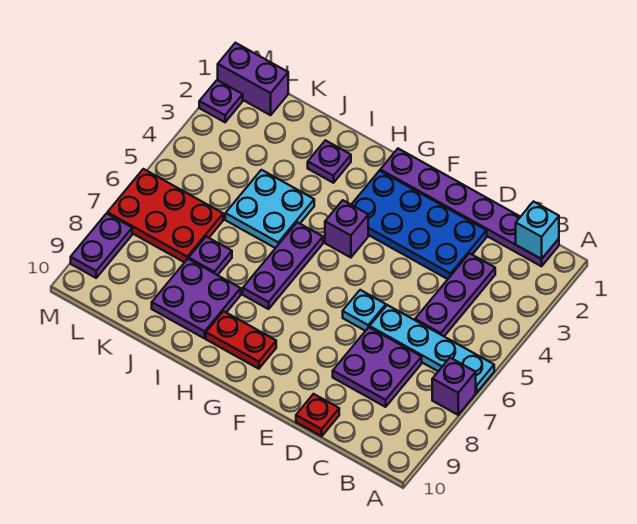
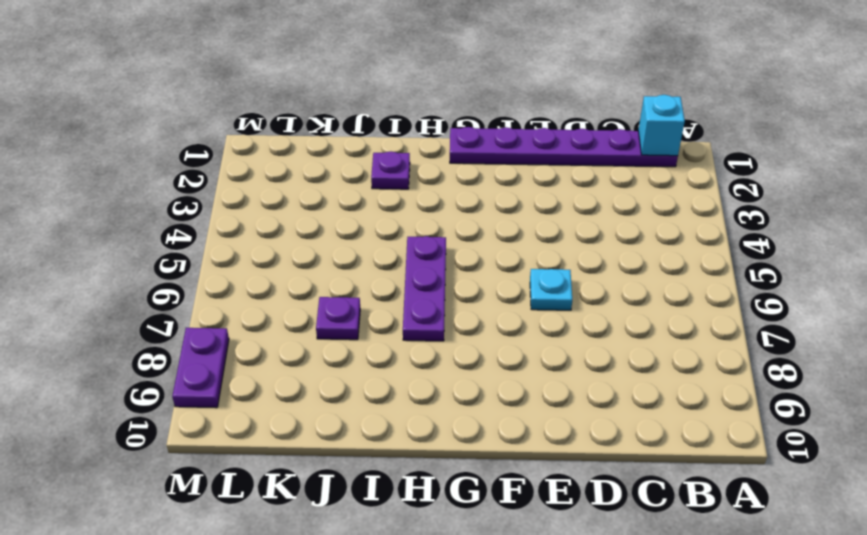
none -> cyan plate A6:D6 level 1
none -> purple brick A7 level 1
none -> purple plate C3:C5 level 1

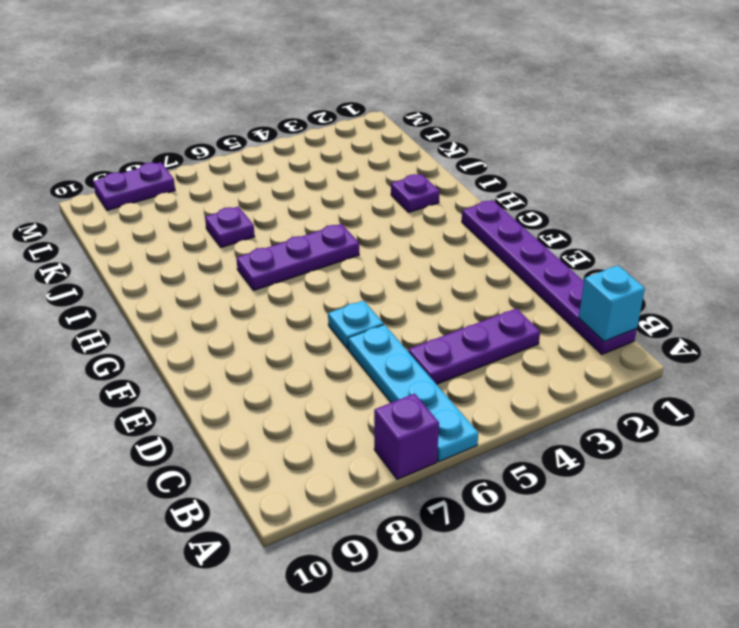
none -> purple plate C7:D8 level 1
none -> blue plate D2:G3 level 1
none -> red plate D10 level 1

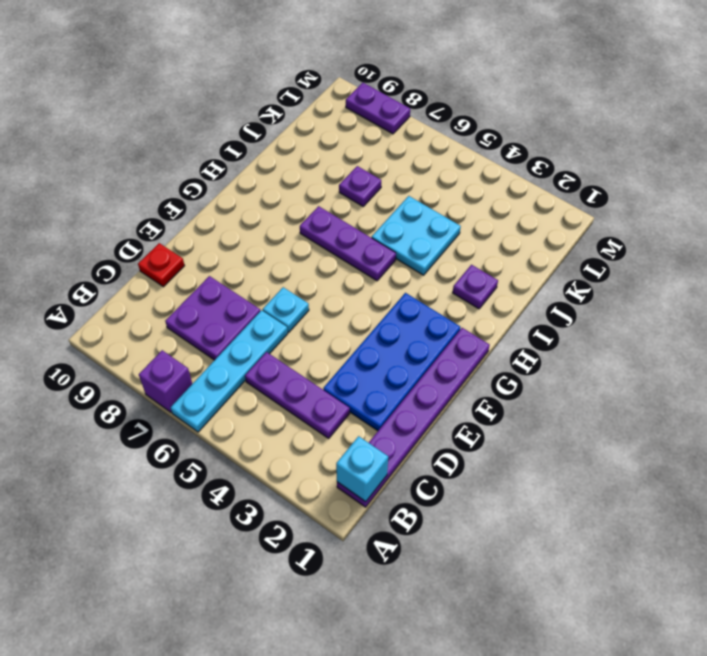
none -> purple brick G4 level 1
none -> red plate G9:H9 level 1
none -> purple plate I8:J9 level 1

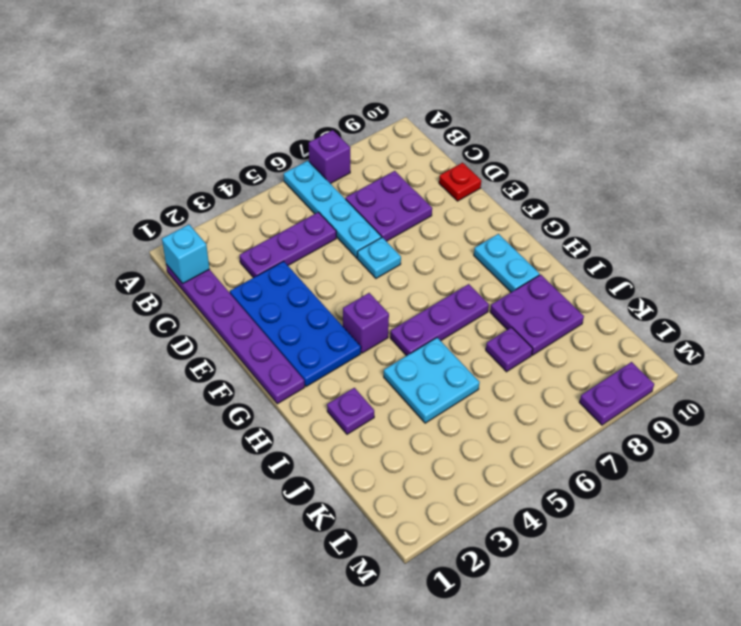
cyan plate G9:H9 level 1 -> red plate G9:H9 level 1
none -> red plate K6:M7 level 1
none -> purple brick L1:M1 level 1
none -> purple plate M2 level 1

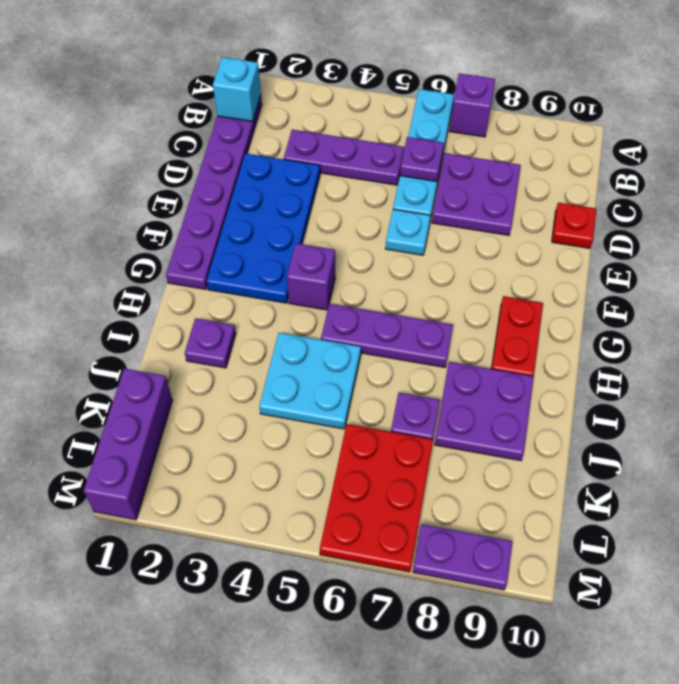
purple plate C6 level 2 -> purple plate M2 level 1
purple brick K1:M1 level 1 -> purple brick L1:M1 level 1

